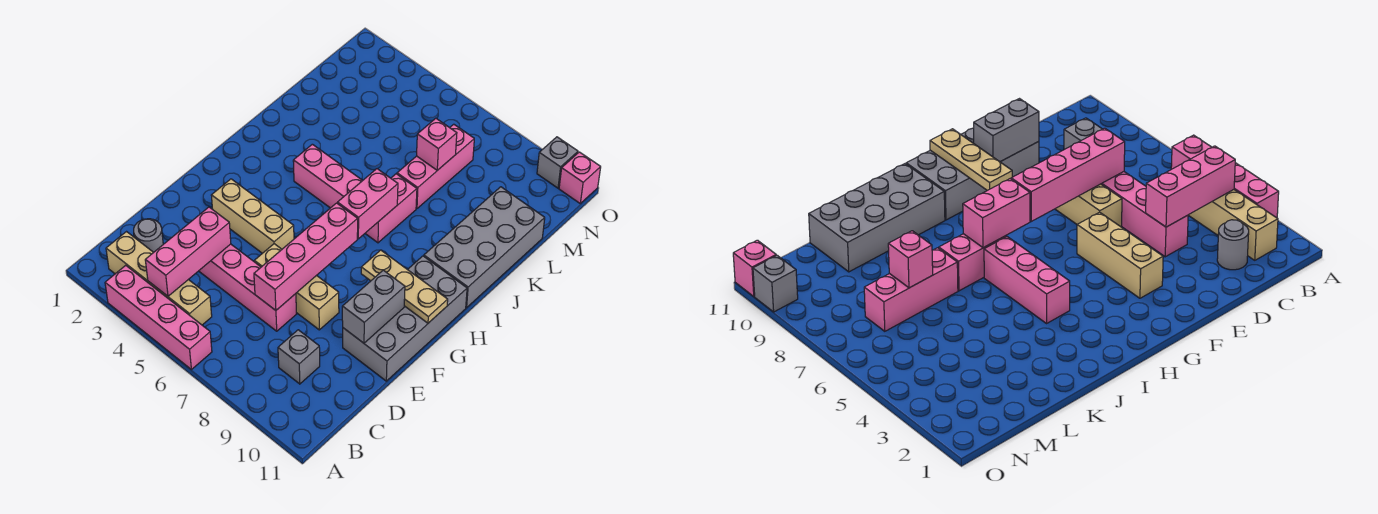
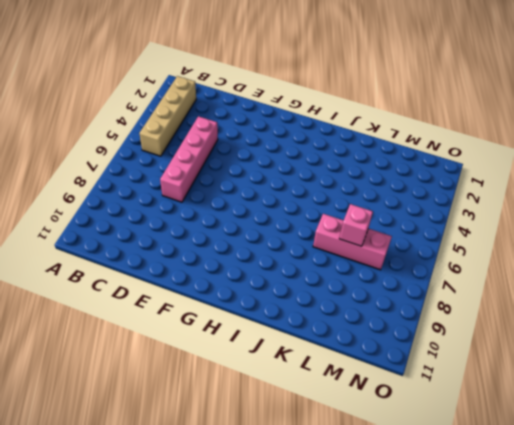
none -> pink brick A3:A6 level 1
none -> grey round brick C2 level 1
none -> grey brick C9 level 1

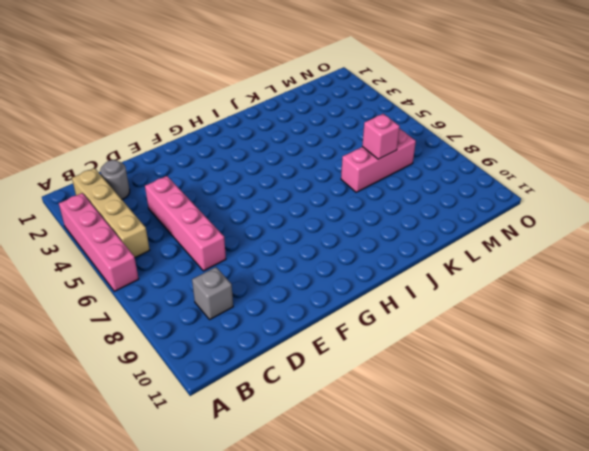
none -> tan brick E6:E8 level 1
none -> grey brick E10:H11 level 1
none -> tan brick F3:F5 level 1

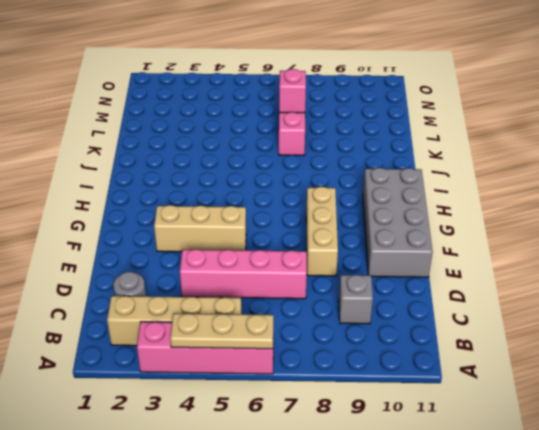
tan plate A4:A6 level 2 -> tan plate G9:G11 level 2
tan brick E8:G8 level 1 -> tan brick E6:E8 level 1
none -> pink brick I4:I6 level 1
none -> pink brick I7:J7 level 1
none -> grey brick I10:L11 level 1

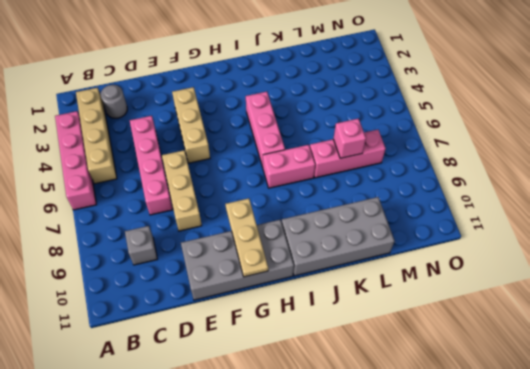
none -> grey brick O10 level 1
none -> pink brick O11 level 1
none -> pink brick B4:D4 level 2

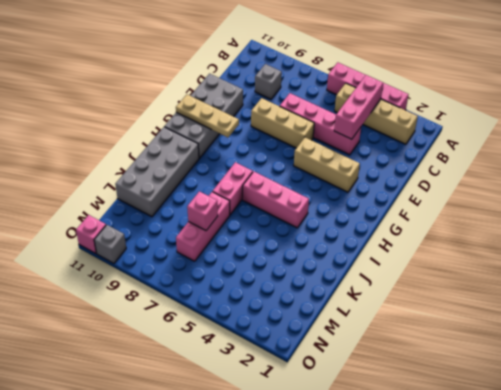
none -> grey round brick C2 level 1
none -> pink brick D7:G7 level 2
none -> grey brick E10:F10 level 2

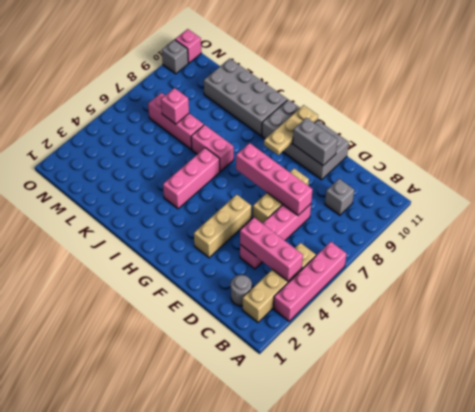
none -> pink brick H7:I7 level 2

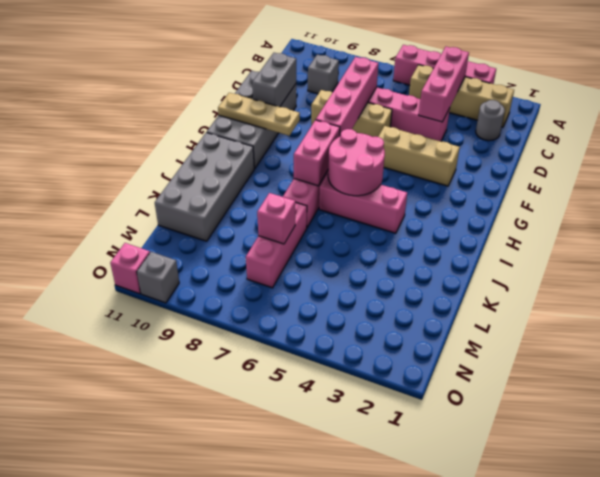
pink round brick H5:I6 level 2 -> none

